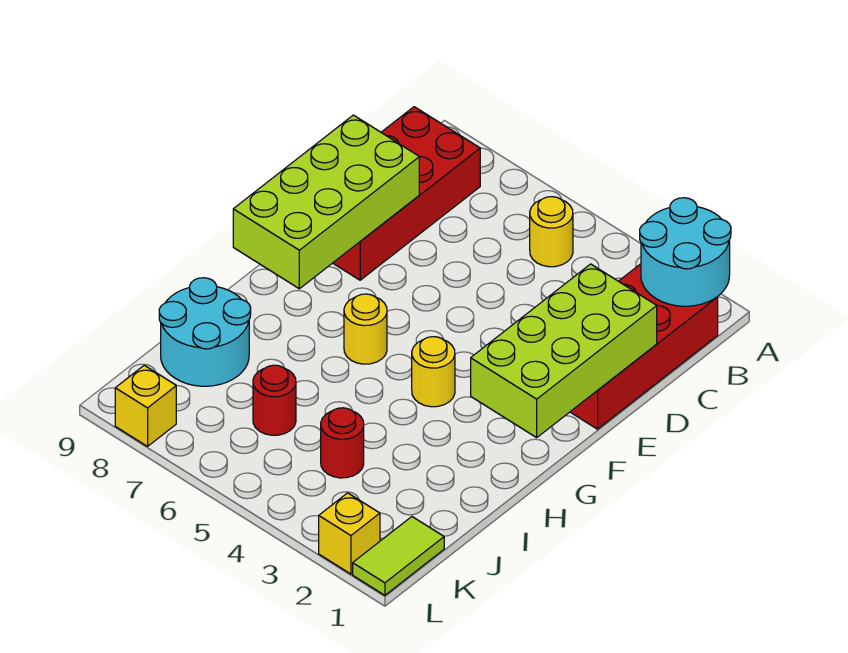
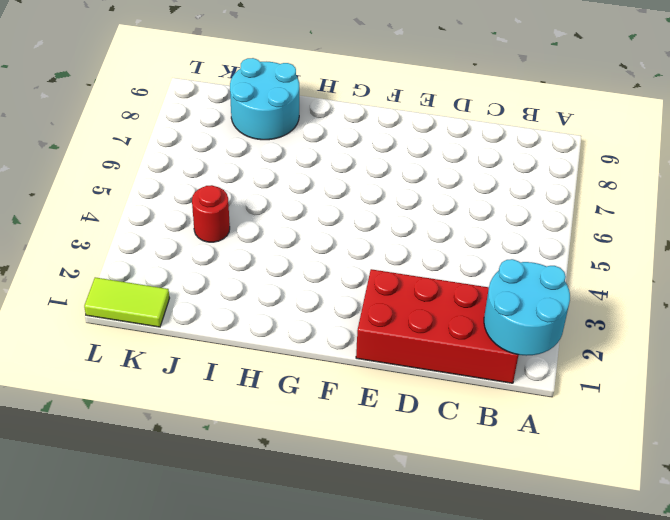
none -> yellow round brick B5 level 1
none -> red brick B8:E9 level 1
none -> yellow round brick G4 level 1

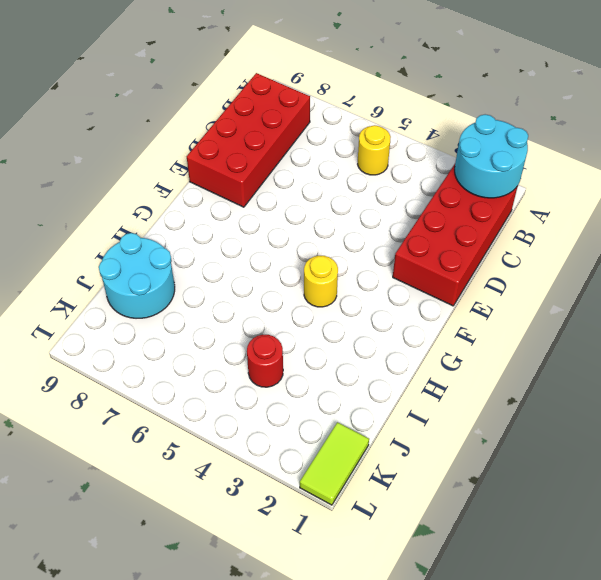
none -> yellow round brick G6 level 1
none -> red round brick J6 level 1
none -> yellow brick L2 level 1

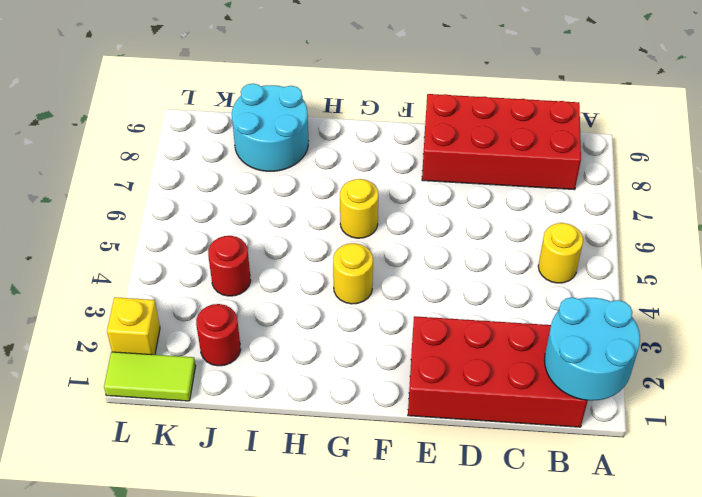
red round brick J2 level 1 -> red round brick J6 level 1
none -> yellow brick L8 level 1
none -> lime brick D1:G2 level 2
none -> lime brick D8:G9 level 2

